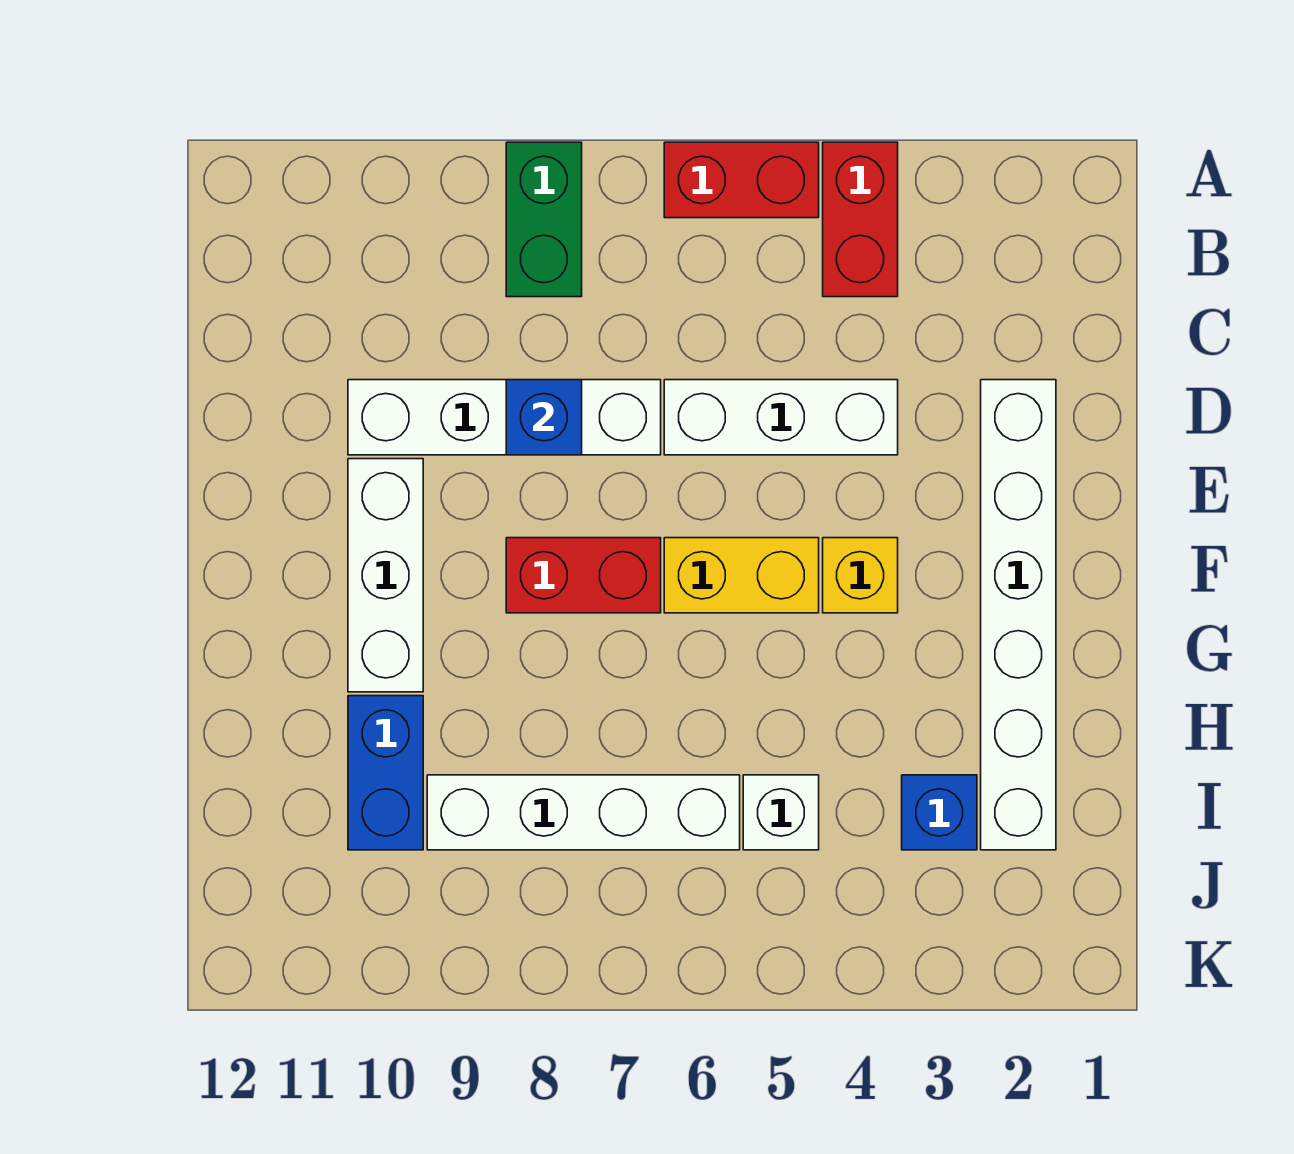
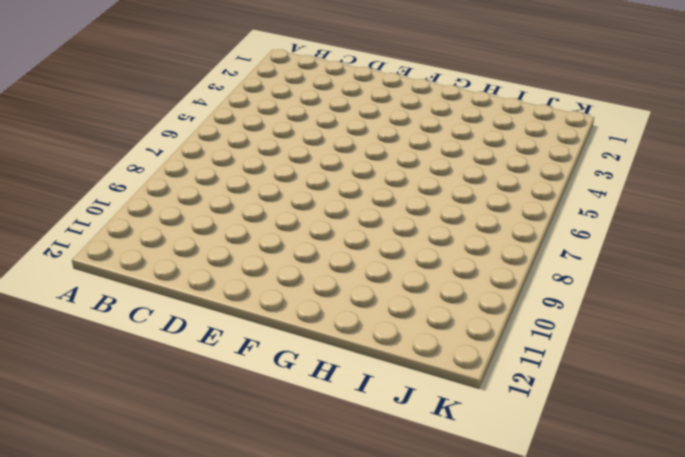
none -> red brick A4:B4 level 1
none -> red brick A5:A6 level 1
none -> green brick A8:B8 level 1

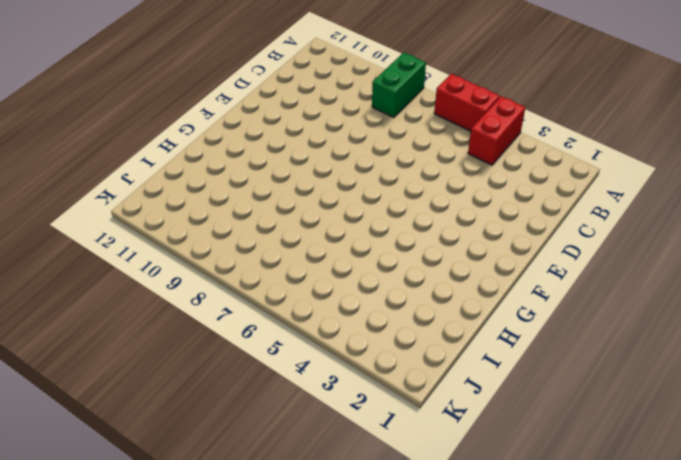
none -> white brick D2:I2 level 1
none -> white brick D4:D6 level 1
none -> white brick D7:D10 level 1

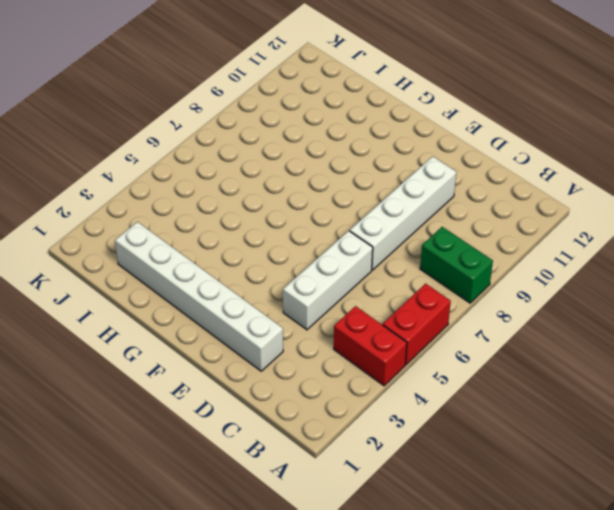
none -> white brick E10:G10 level 1
none -> yellow brick F4 level 1
none -> yellow brick F5:F6 level 1

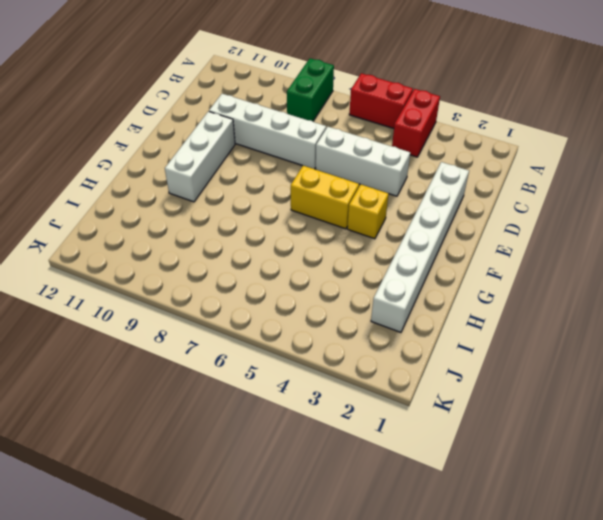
none -> red brick F7:F8 level 1
none -> blue brick H10:I10 level 1
none -> blue brick I3 level 1

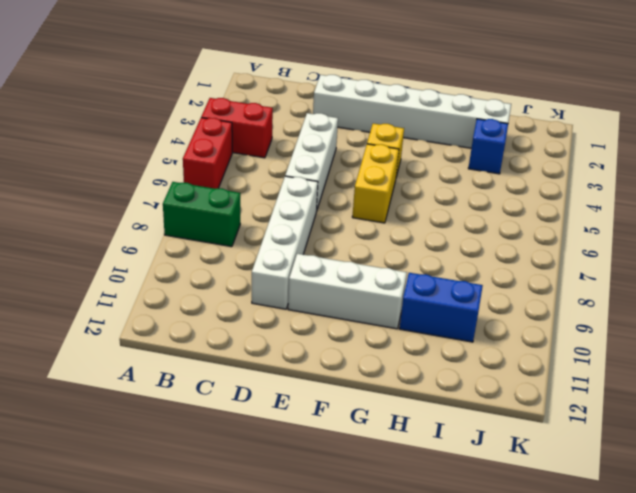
none -> red brick F7:F8 level 1
none -> white brick I5 level 1
none -> white brick I6:I9 level 1

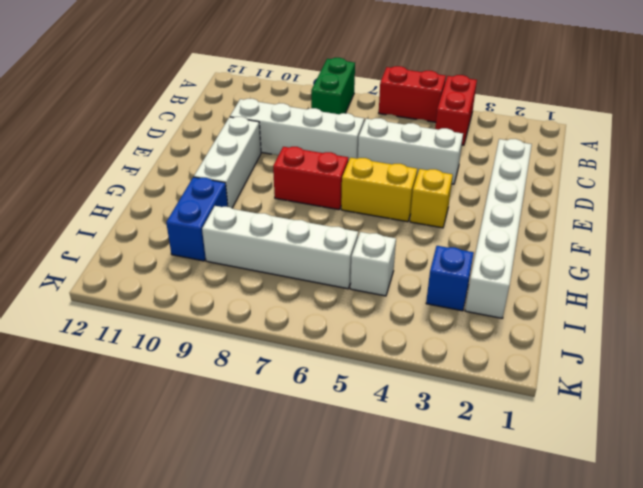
none -> blue brick D8 level 2

